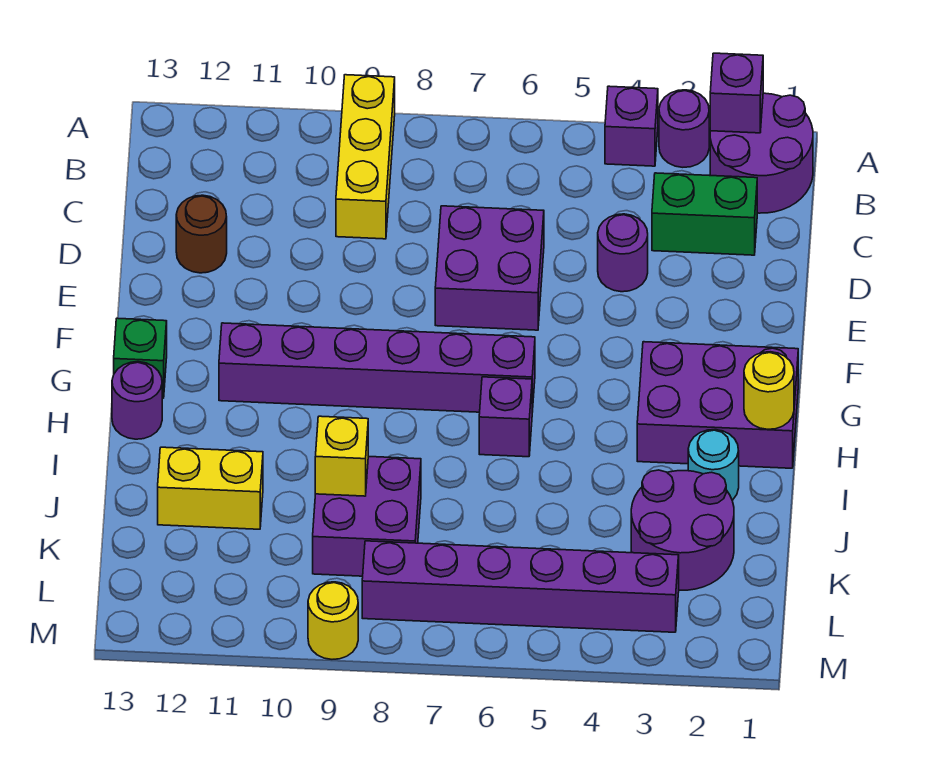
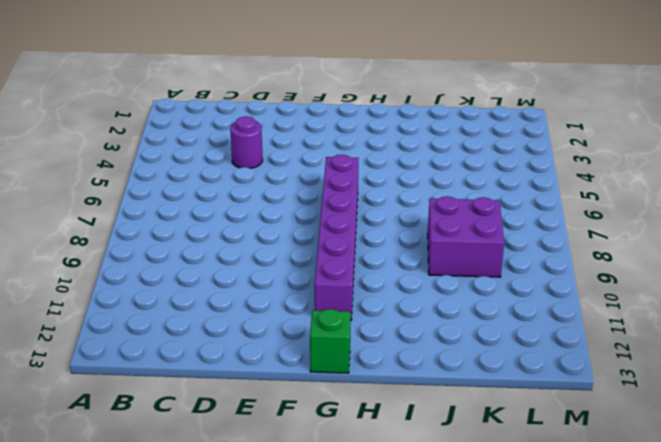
none -> purple round brick A1:B2 level 1
none -> purple round brick A3 level 1
none -> purple brick A4 level 1

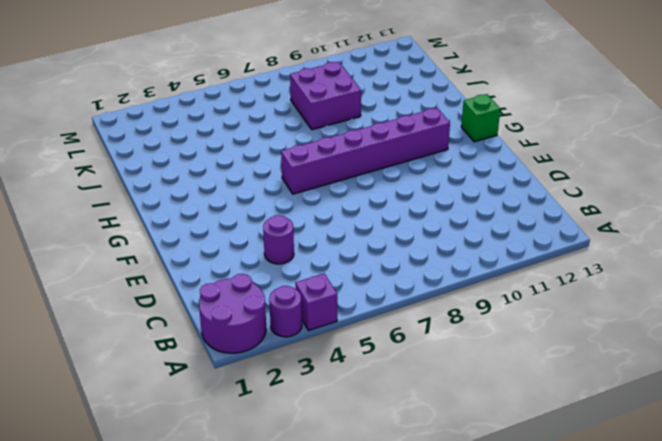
none -> yellow brick A9:C9 level 1
none -> green brick C2:C3 level 1
none -> purple brick D6:E7 level 1

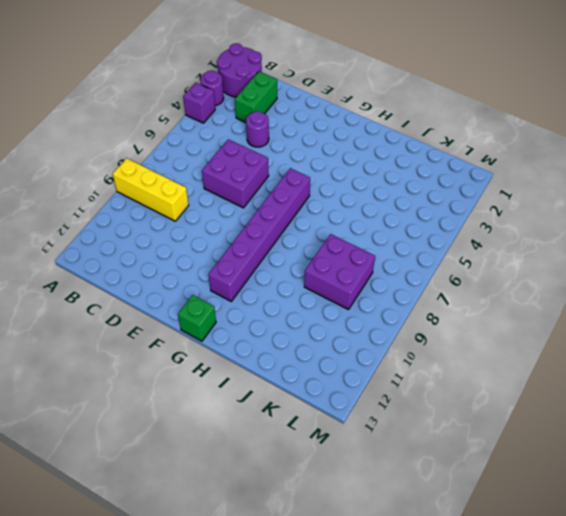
none -> brown round brick D12 level 1
none -> purple brick G1:H3 level 1
none -> purple brick H6 level 1

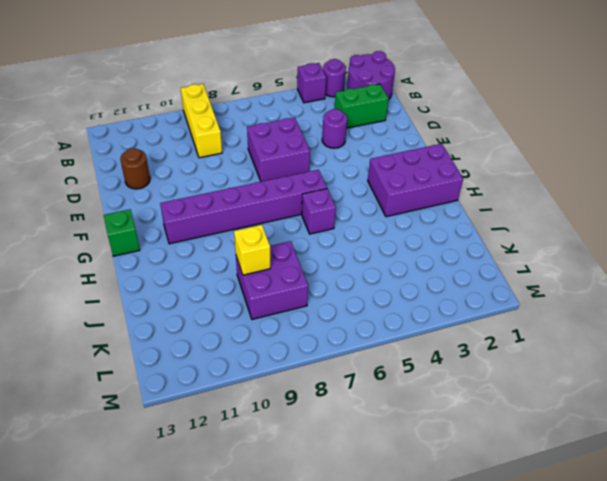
none -> purple round brick H13 level 1
none -> cyan round brick I2 level 1
none -> purple round brick J2:K3 level 1

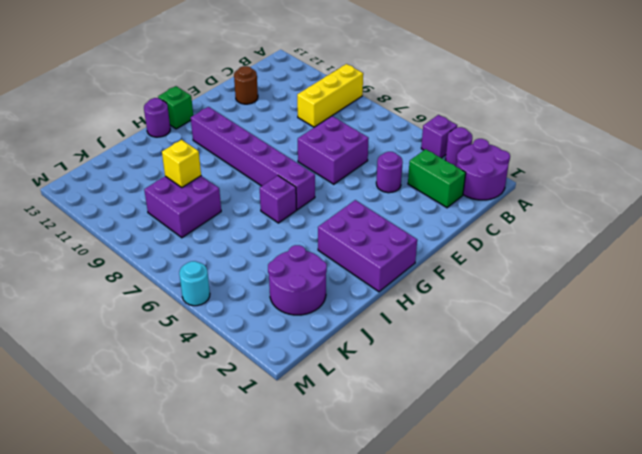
cyan round brick M5 level 1 -> cyan round brick I2 level 1
none -> yellow brick J11:J12 level 1
none -> purple brick L3:L8 level 1
none -> yellow round brick M9 level 1

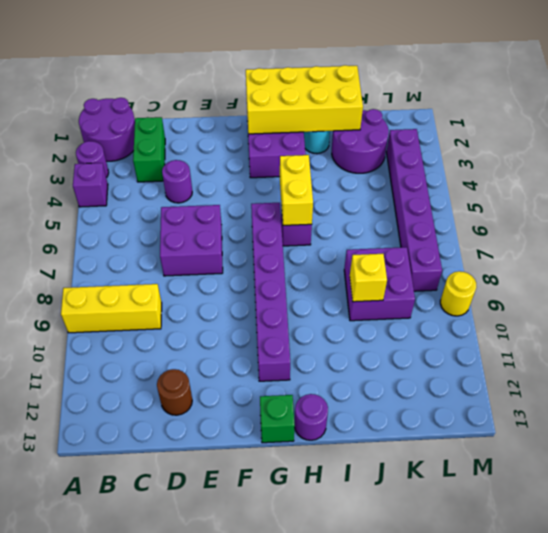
yellow brick G1:J2 level 2 -> yellow round brick H1 level 2
yellow brick H5:H6 level 2 -> yellow brick J11:J12 level 1
none -> purple brick A2 level 2

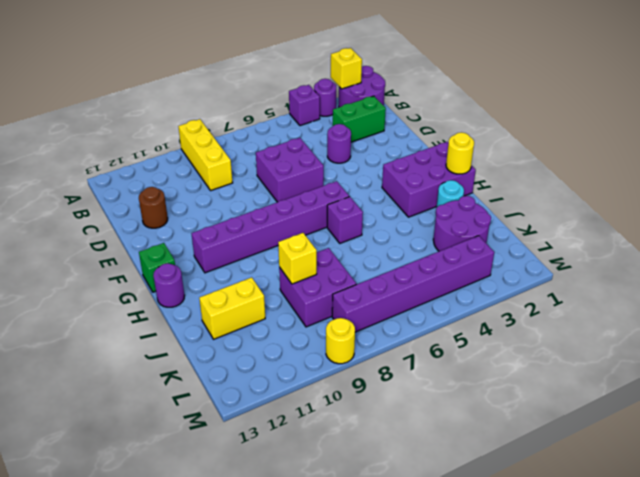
yellow brick A2 level 2 -> purple brick A2 level 2

